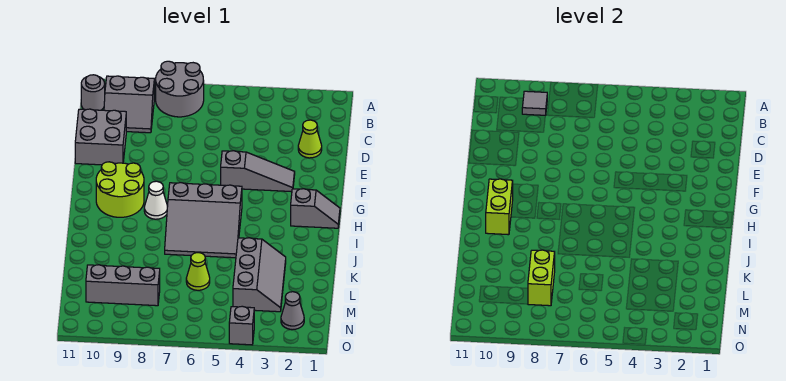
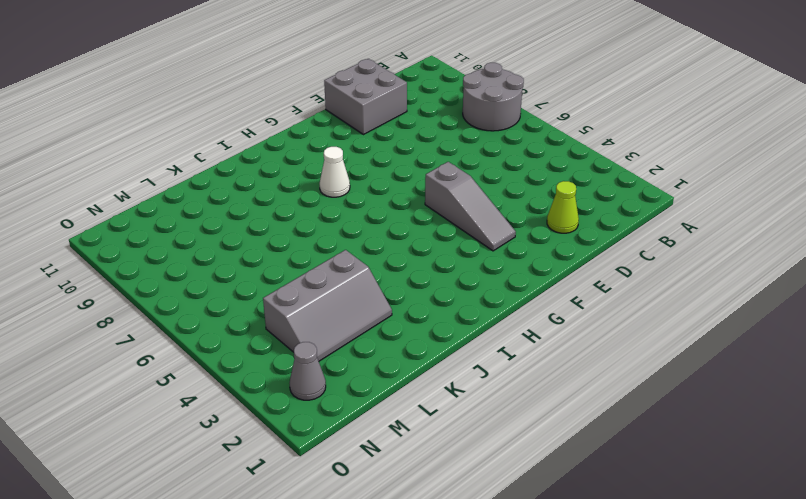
none -> grey slope B9:C10 level 1 top B
none -> grey round brick B11 level 1
none -> lime round brick G9:H10 level 1

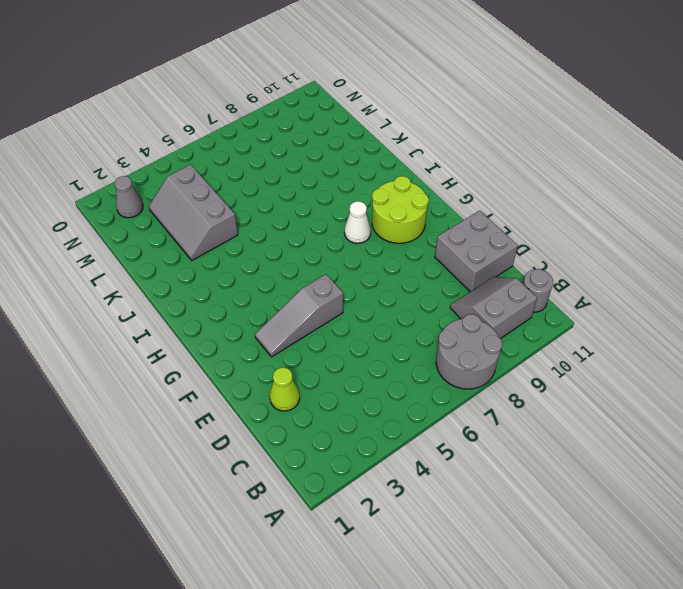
none -> grey slope H1:H2 level 1 top 2
none -> grey slope H5:J7 level 1 top H
none -> lime cone L6 level 1

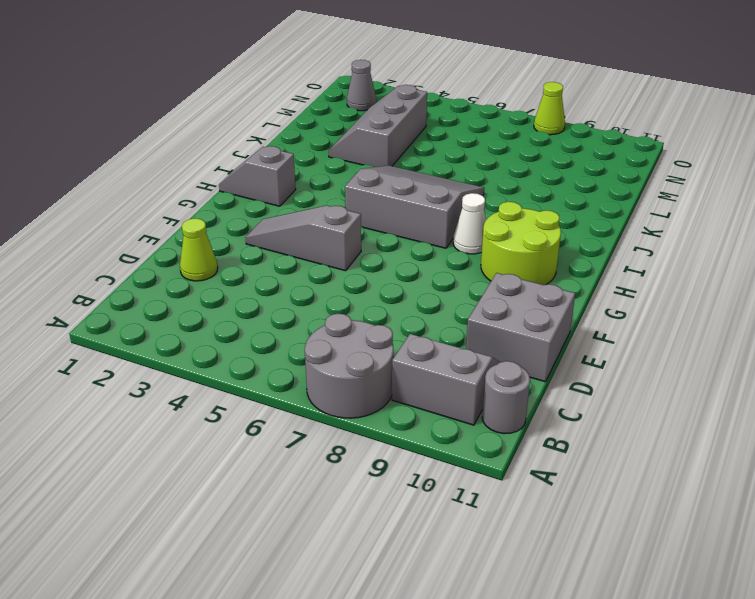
lime cone O8 level 1 -> lime cone L6 level 1
none -> grey brick M8:M10 level 1
none -> grey brick O4 level 1
none -> grey tile B9 level 2

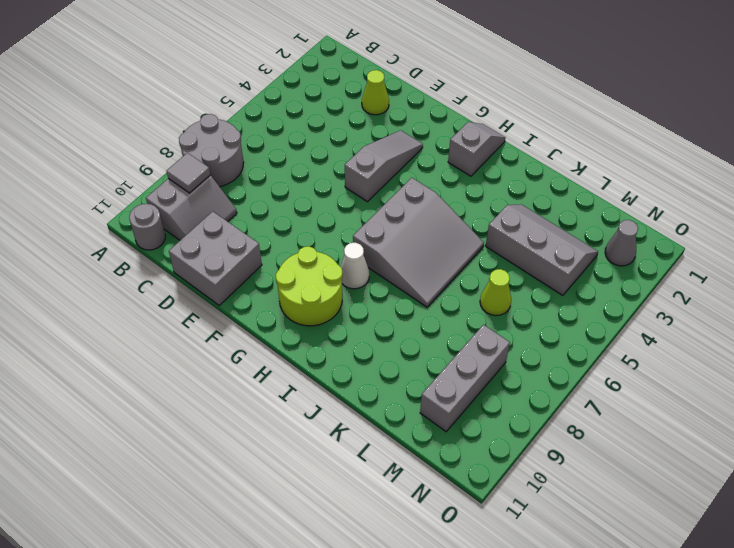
none -> grey brick O4 level 1
none -> lime brick H10:I10 level 2
none -> lime brick L8:M8 level 2

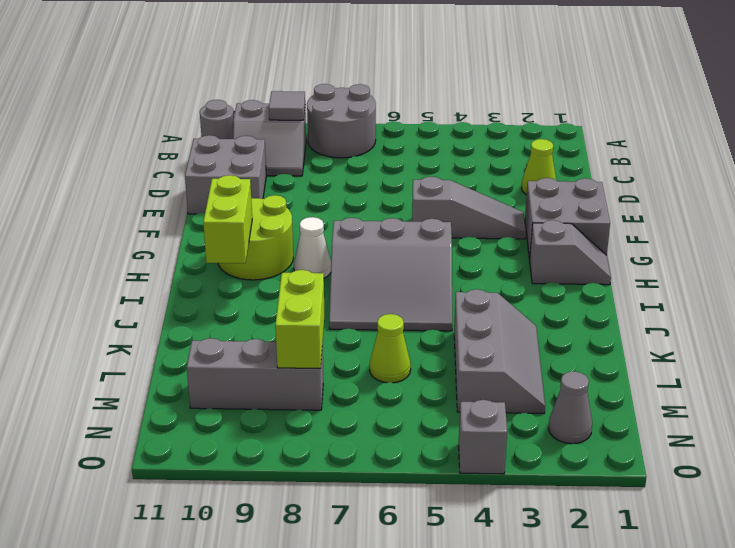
grey brick F1:G2 level 1 -> none

